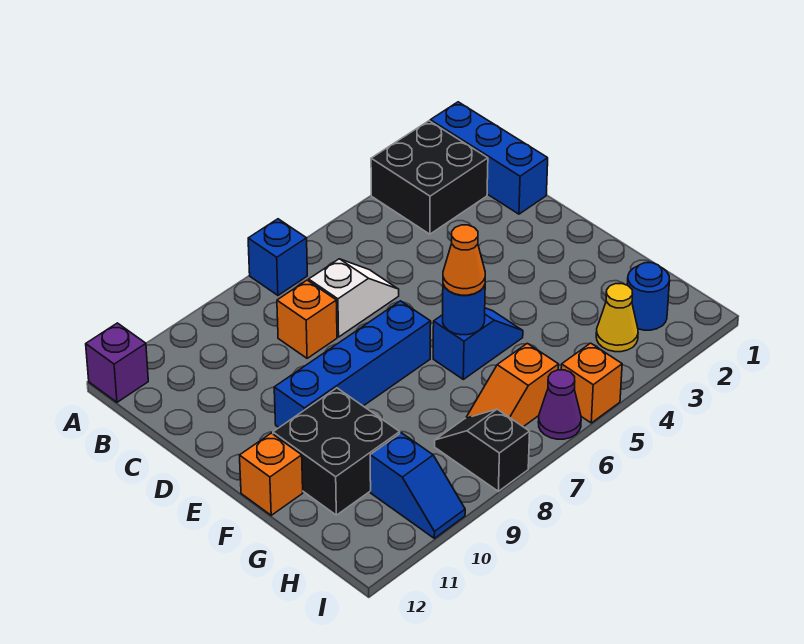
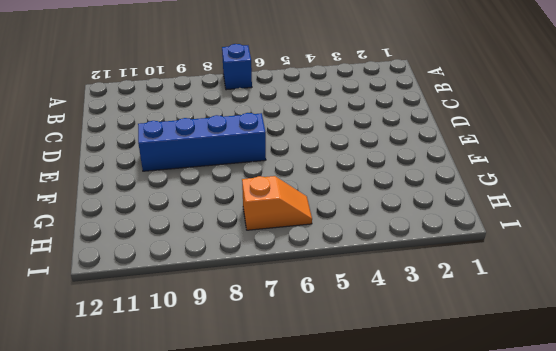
orange slope H6:H7 level 1 top 7 -> orange slope H6:H7 level 1 top 6
none -> blue brick A1:C1 level 1
none -> black brick A2:B3 level 1
none -> purple brick A12 level 1

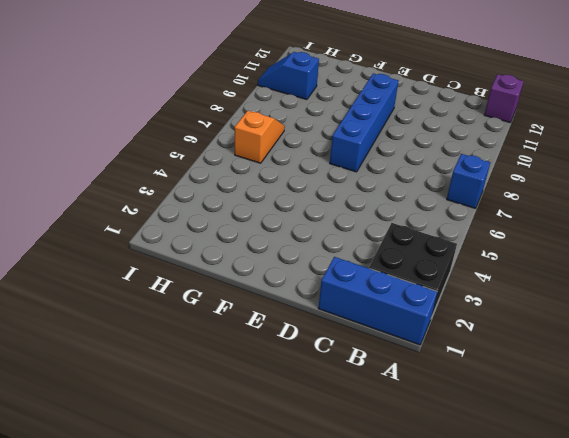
none -> white slope C6:C7 level 1 top 7
none -> orange brick C8 level 1
none -> blue slope F5:F6 level 1 top 6

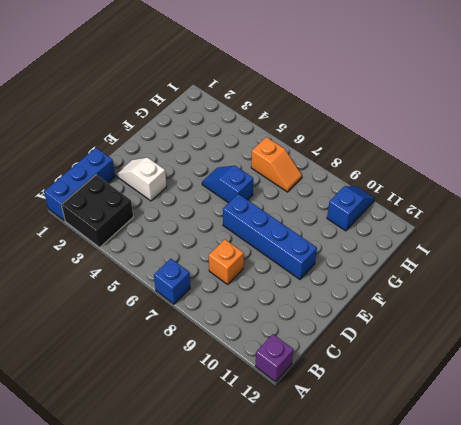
white slope D2:D3 level 1 top 3 -> white slope C6:C7 level 1 top 7
none -> black brick F10:G11 level 1
none -> orange brick F12 level 1
none -> blue round brick H2 level 1

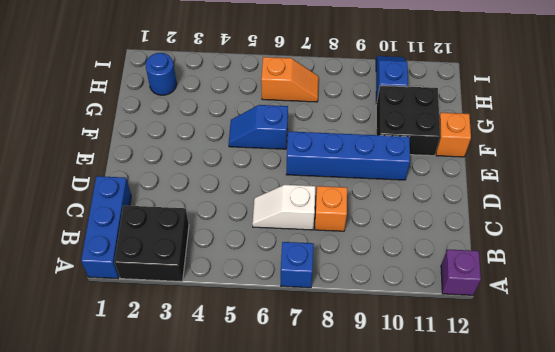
none -> yellow cone H3 level 1
none -> black slope H8:I8 level 1 top I
none -> orange brick I5 level 1

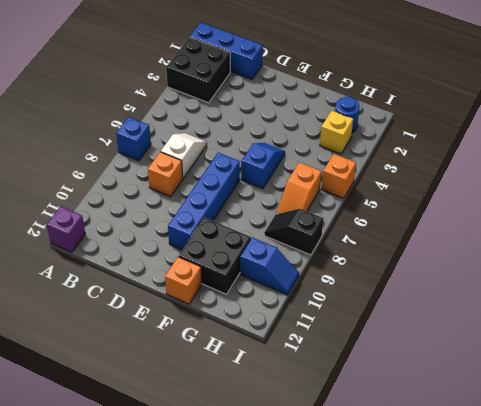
yellow brick H3 level 1 -> yellow cone H3 level 1
none -> purple cone I6 level 1
none -> blue round brick F6 level 2
none -> orange cone F6 level 3

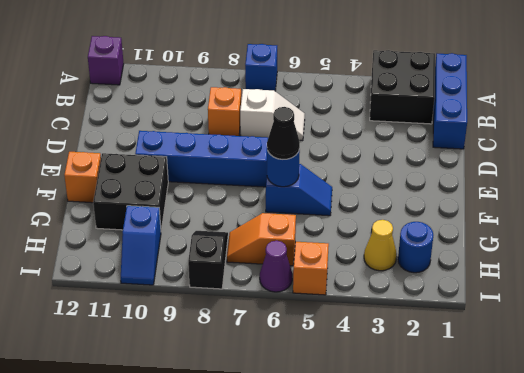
black cone F6 level 3 -> orange cone F6 level 3

